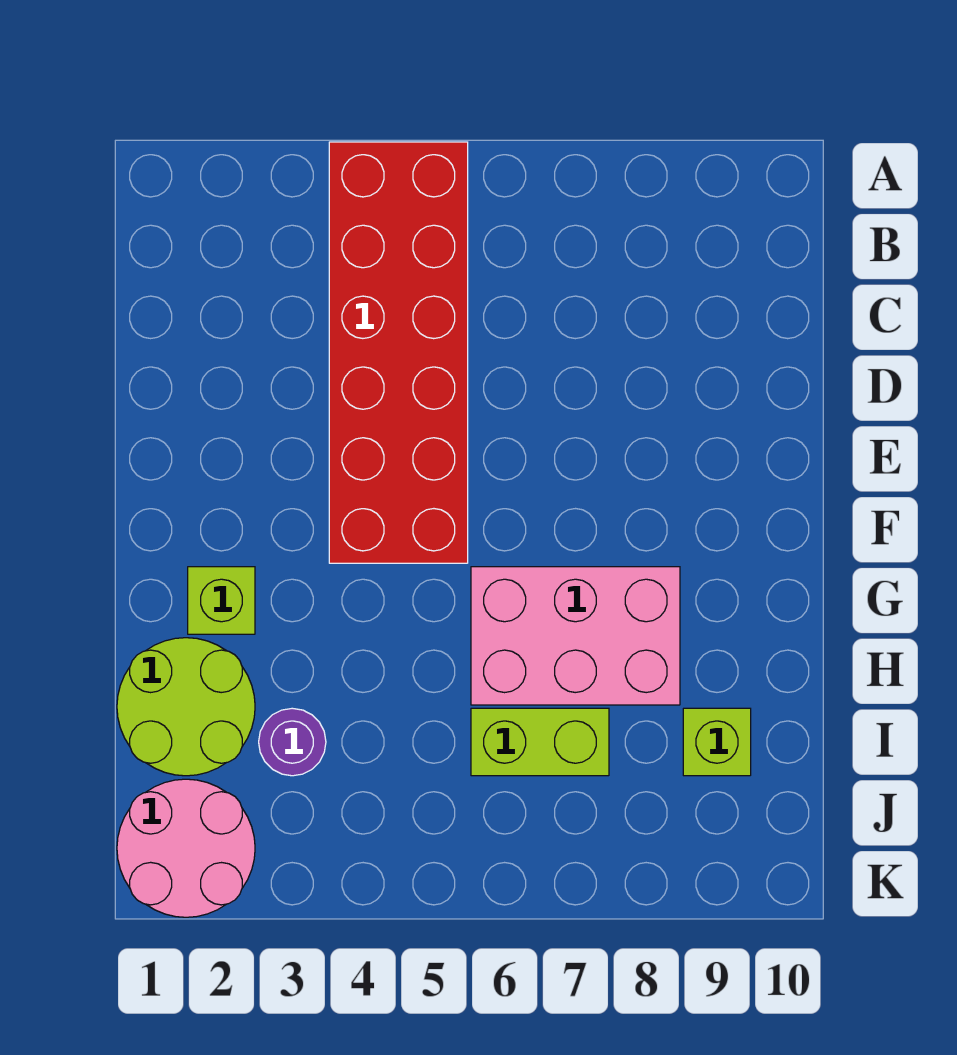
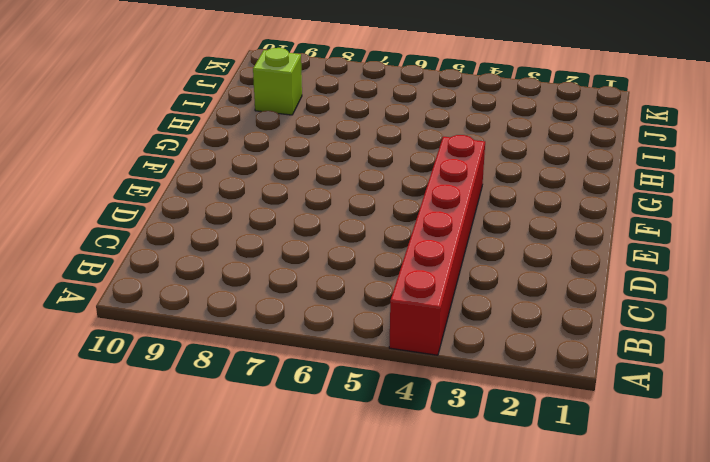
red brick A4:F4 level 1 -> red brick A4:F5 level 1
none -> lime brick G2 level 1
none -> pink brick G6:H8 level 1

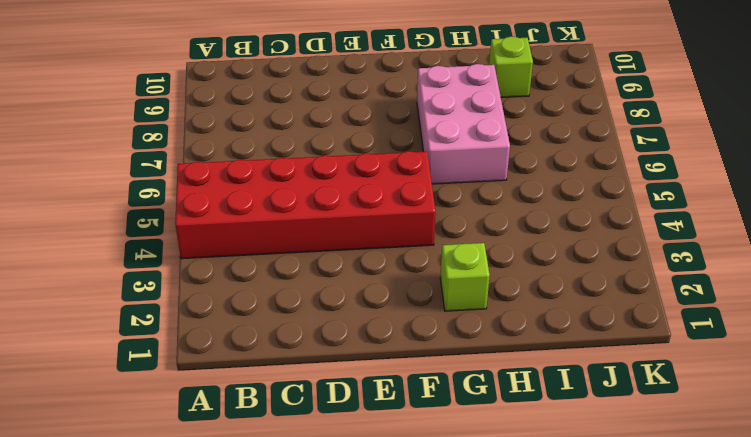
none -> lime round brick H1:I2 level 1
none -> purple round brick I3 level 1

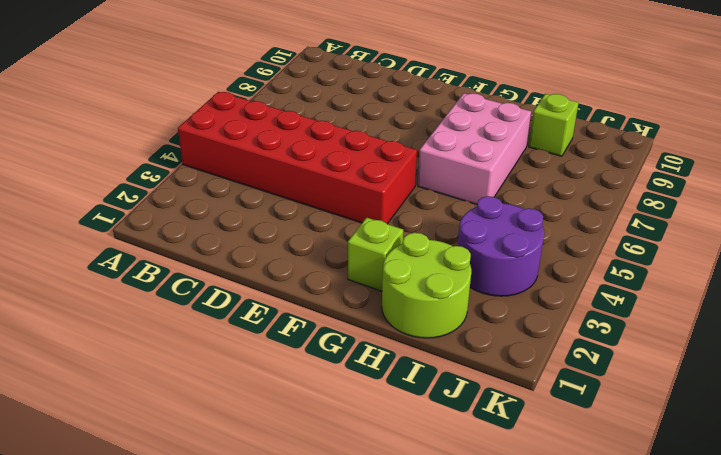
purple round brick I3:J4 level 1 -> purple round brick I3 level 1
none -> lime brick I6:I7 level 1
none -> pink round brick J1:K2 level 1

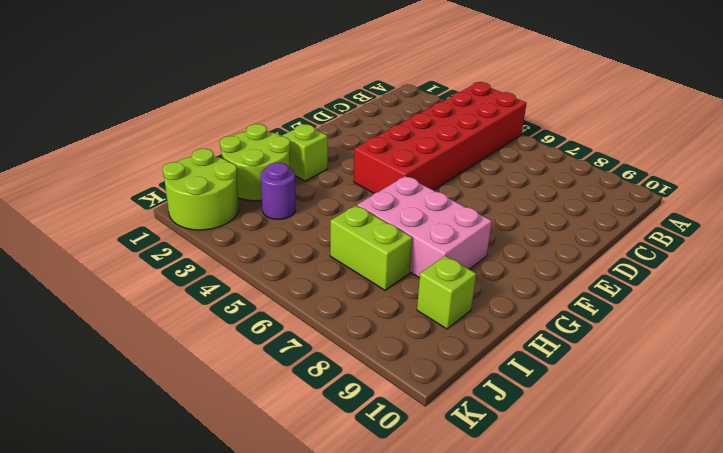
lime round brick J1:K2 level 1 -> pink round brick J1:K2 level 1

